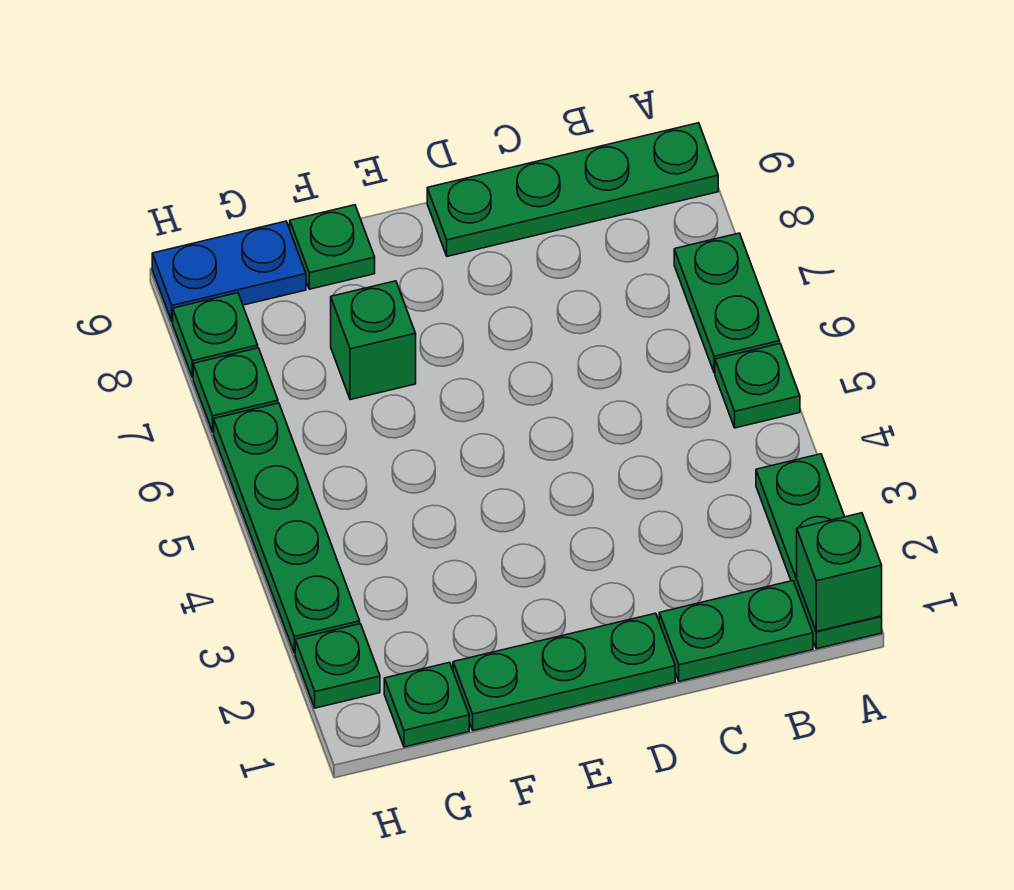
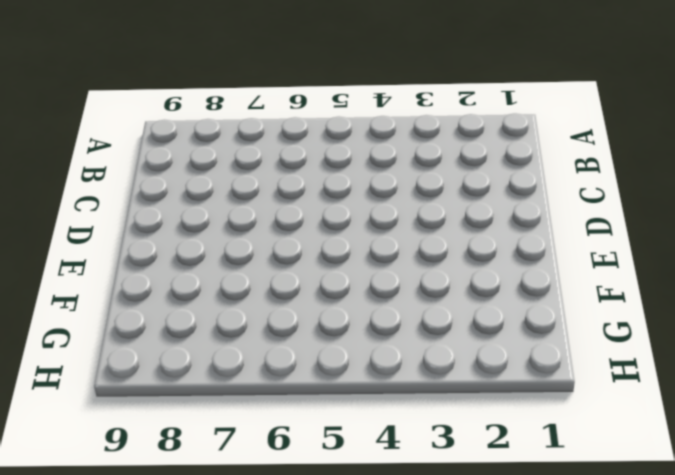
none -> green plate A1:A3 level 1
none -> green plate A5 level 1
none -> green plate A6:A7 level 1

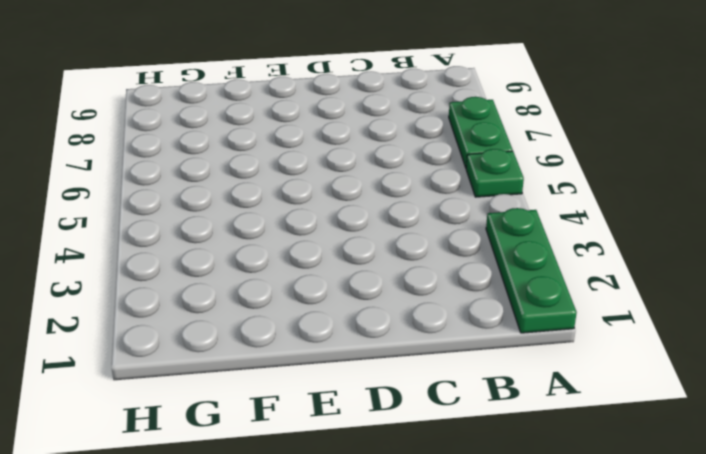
none -> green plate A9:D9 level 1
none -> green plate B1:C1 level 1
none -> green plate D1:F1 level 1

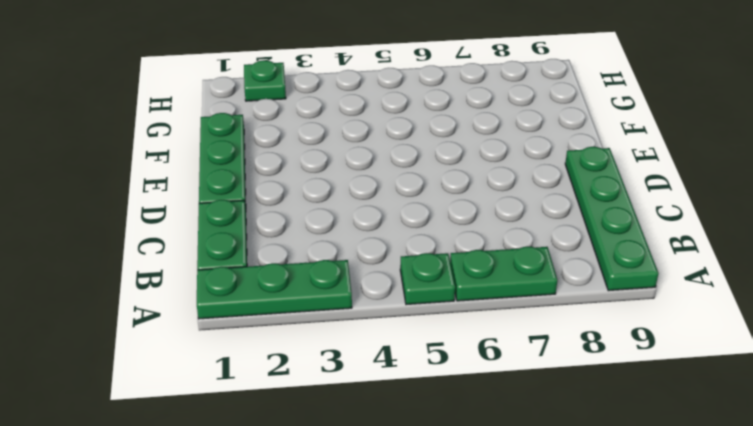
none -> green brick F7 level 1
none -> green plate F9 level 1
none -> green plate G1 level 1

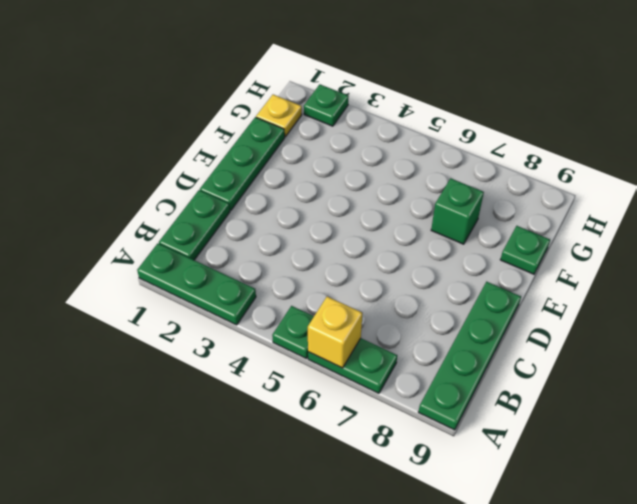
yellow brick A6 level 2 -> none
yellow plate G1 level 1 -> green plate G1 level 1
none -> blue plate G9:H9 level 1
none -> green plate H3:H6 level 1
none -> green plate H7 level 1

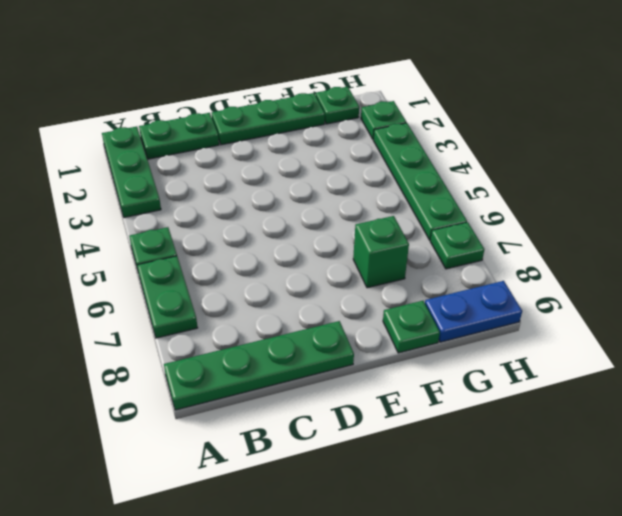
none -> green plate H8 level 1
none -> green brick A1 level 2

